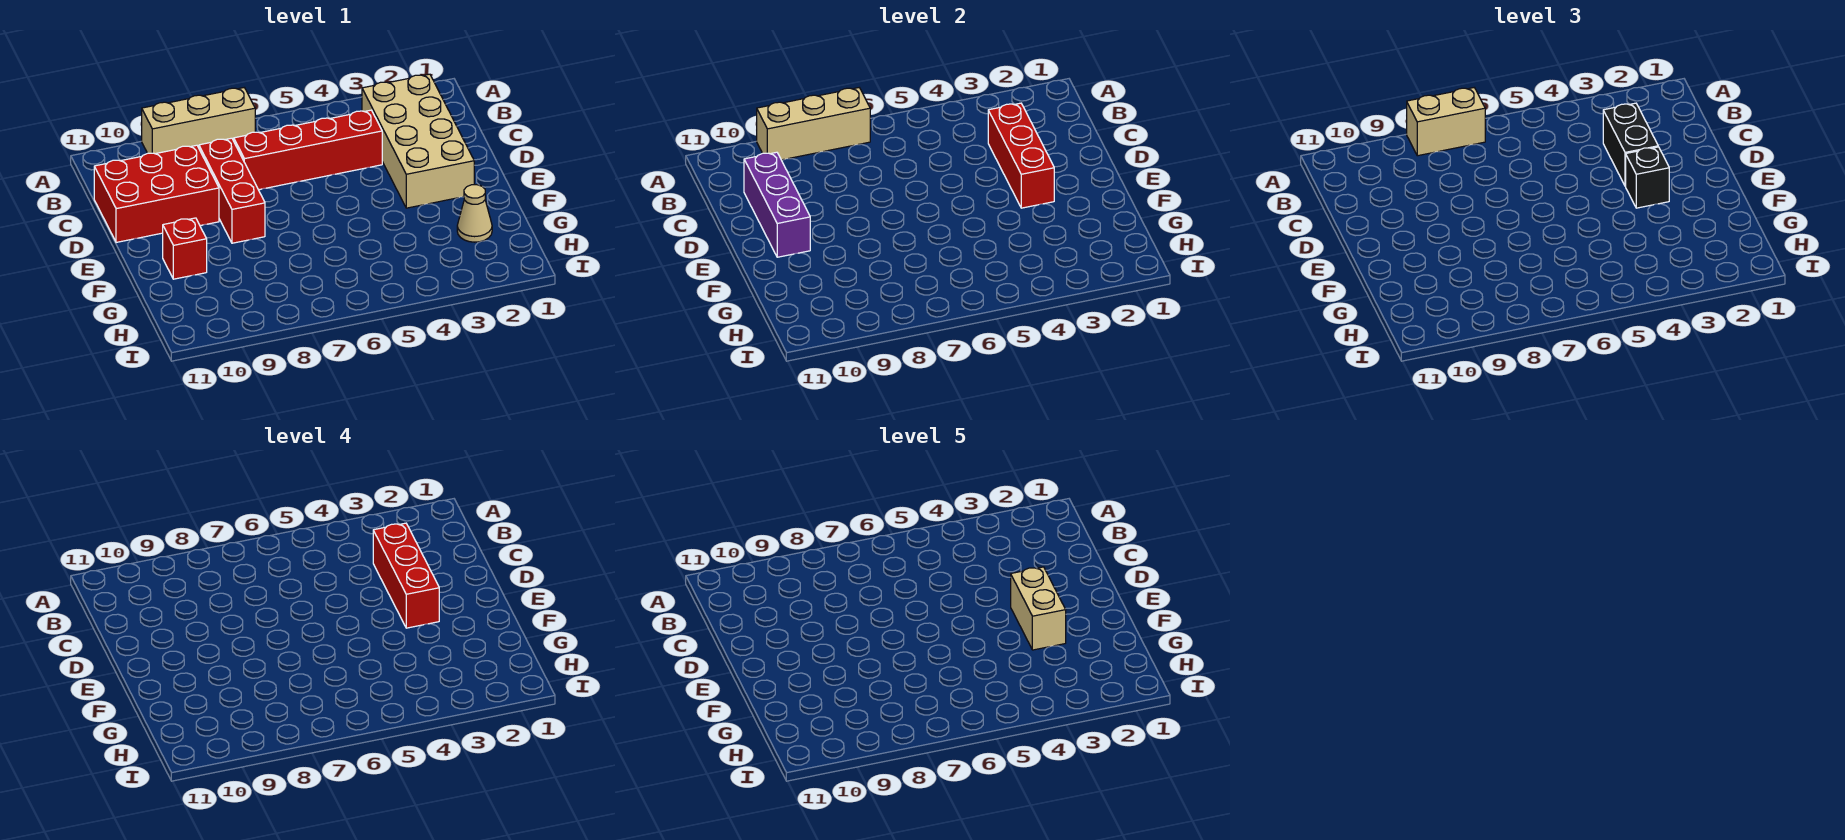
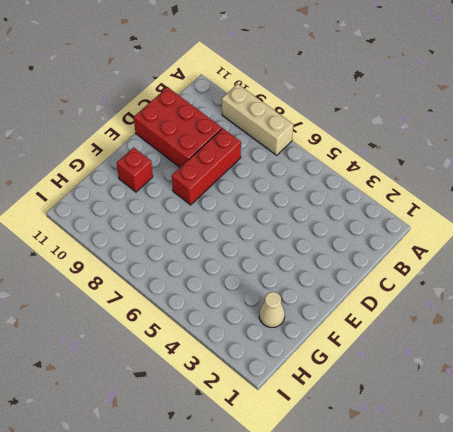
none -> tan brick B2:E3 level 1
none -> red brick C4:C7 level 1
none -> tan brick A7:A9 level 2

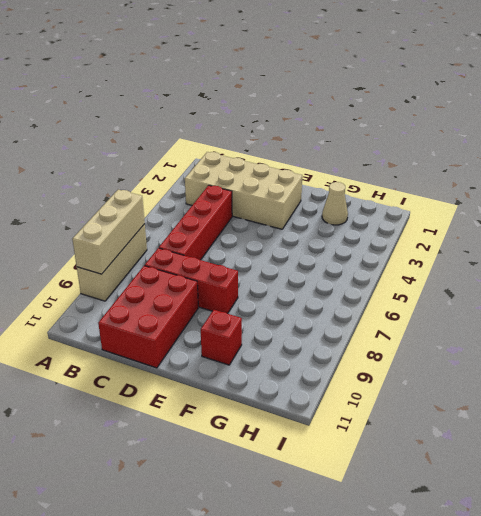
none -> red brick C3:E3 level 2
none -> purple brick C10:E10 level 2
none -> tan brick A7:A8 level 3

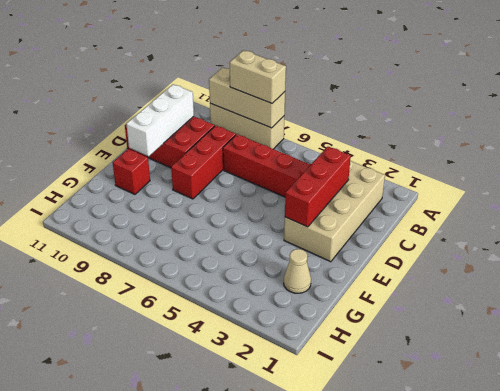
white brick C10:E10 level 2 -> purple brick C10:E10 level 2
none -> black brick C3:D3 level 3
none -> black brick E3 level 3
none -> red brick C3:E3 level 4

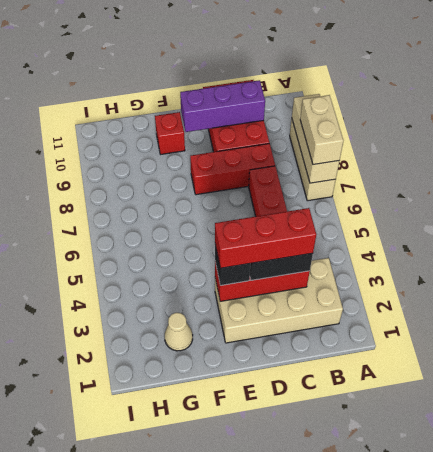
none -> tan brick E3:F3 level 5

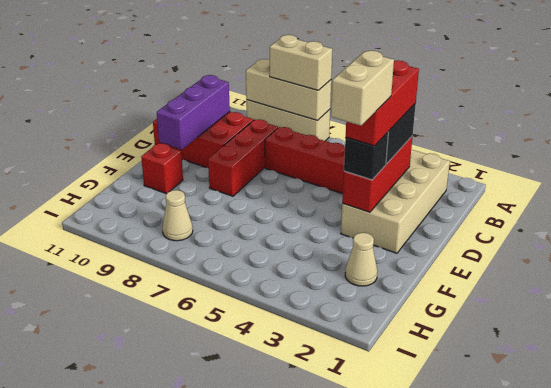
tan cone H8 level 1 -> none

